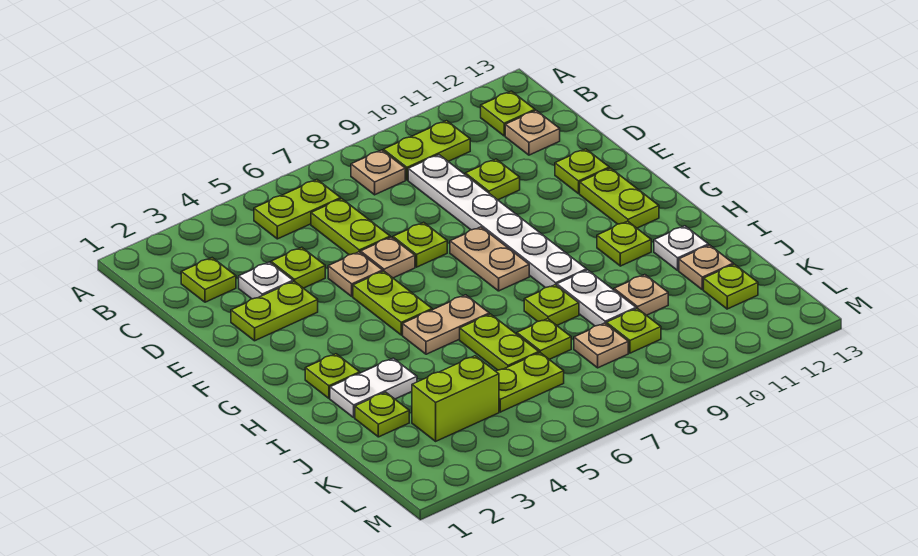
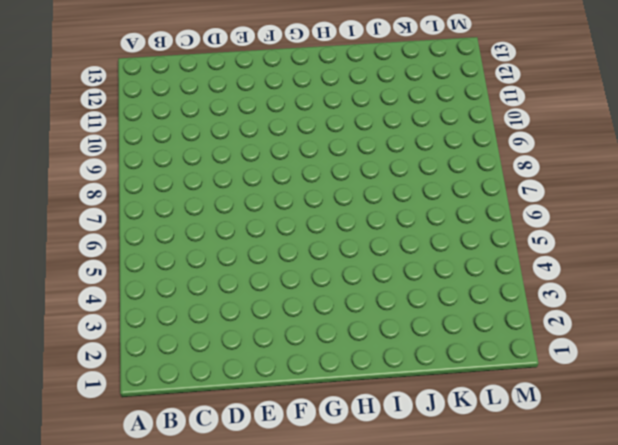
none -> lime plate B5:B6 level 1
none -> tan plate B8 level 1
none -> lime plate B9:B10 level 1
none -> lime plate B12 level 1

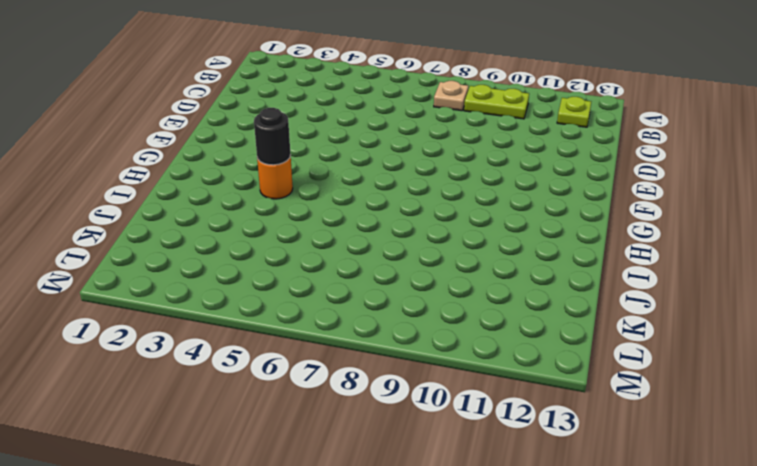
orange round brick H4 level 1 -> none
black round brick H4 level 2 -> none
none -> lime plate B5:B6 level 1
none -> lime plate C2 level 1
none -> lime plate C6:D6 level 1
none -> white plate C9:H9 level 1

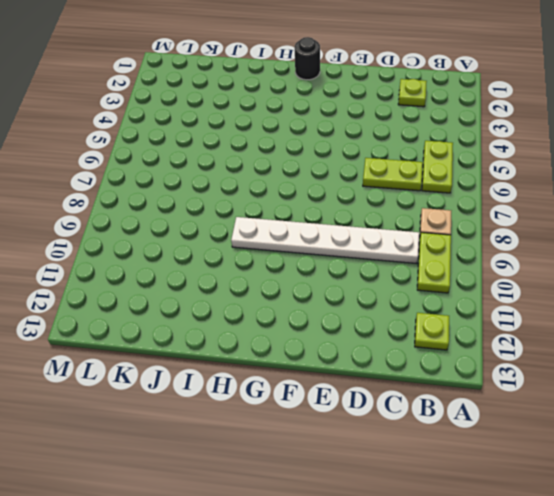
black round brick G1 level 1 -> none
none -> tan plate C12 level 1
none -> white plate D3 level 1
none -> lime plate D4 level 1
none -> lime plate D10 level 1

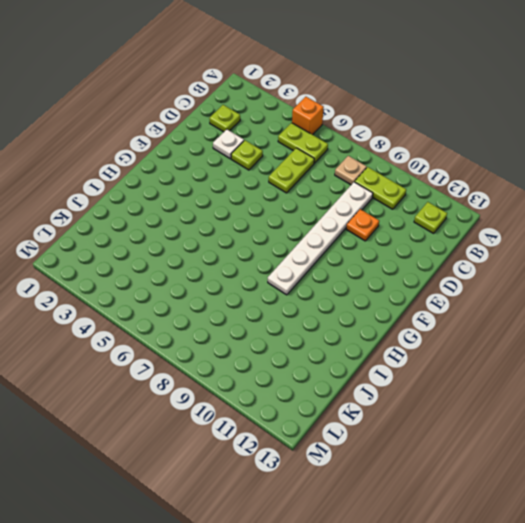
orange brick A5 level 1 -> none
orange plate D10 level 1 -> lime plate D10 level 1
none -> tan plate C12 level 1
none -> lime plate E2:E3 level 1
none -> tan plate E5 level 1
none -> tan plate E6 level 1

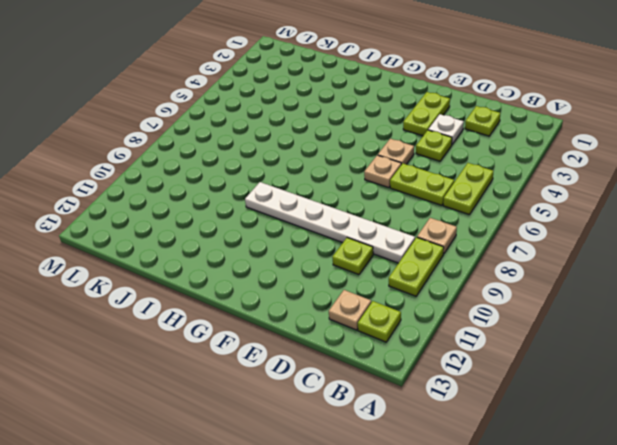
none -> lime plate E7 level 1
none -> lime plate E12 level 1
none -> lime plate F5:G5 level 1
none -> tan plate F8:G8 level 1

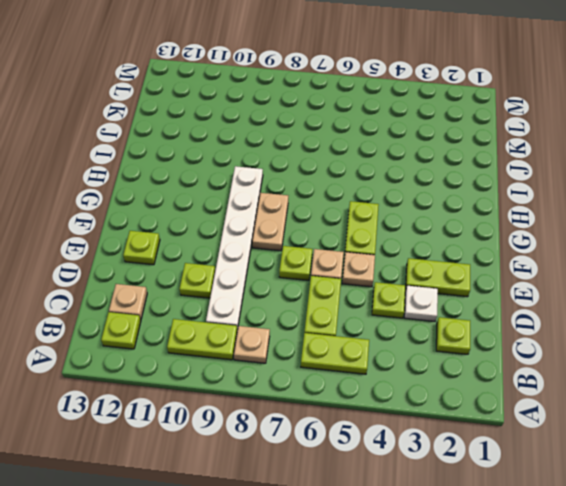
none -> lime plate F12:G12 level 1
none -> lime plate H2 level 1
none -> tan plate H5:H6 level 1
none -> lime plate H11 level 1

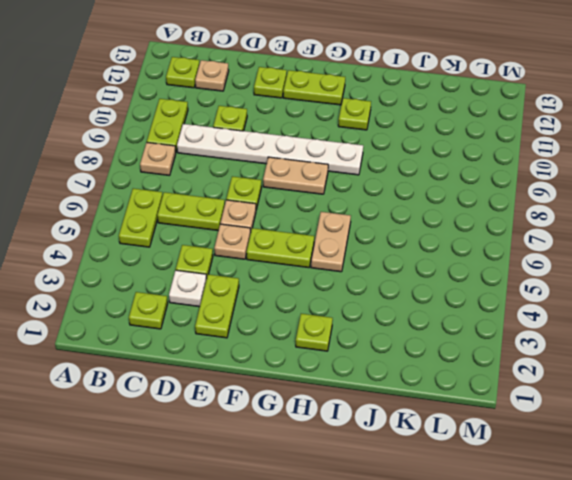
none -> white plate I2:I3 level 1
none -> lime plate I6:J6 level 1
none -> lime plate I8 level 1
none -> white plate I9:J9 level 1

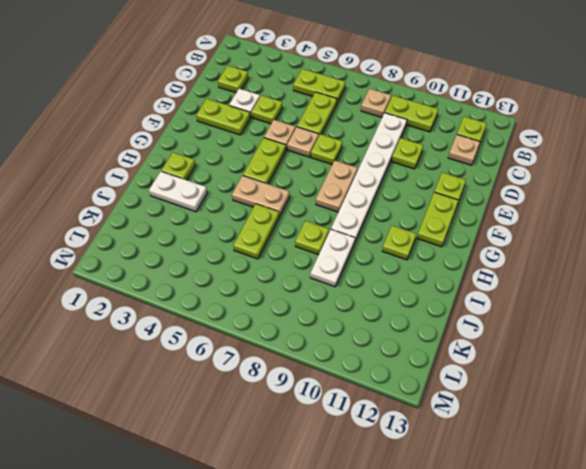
none -> white plate I12 level 1
none -> lime plate J2 level 1
none -> lime plate J7 level 1
none -> tan plate J10 level 1

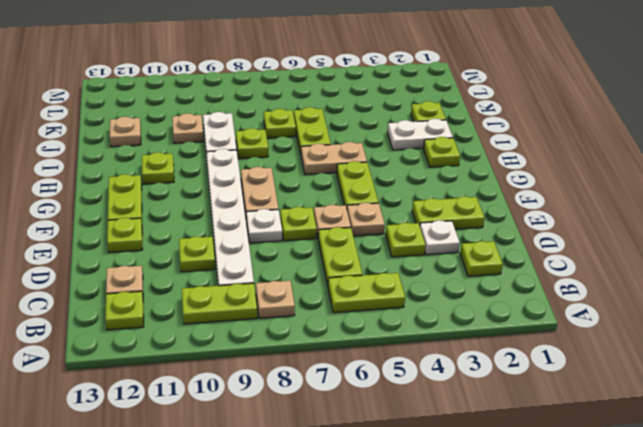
white plate E8 level 1 -> white plate I12 level 1
none -> lime brick K3:K4 level 1
none -> lime plate K5:K6 level 1
none -> tan plate K8 level 1
none -> lime plate K9 level 1

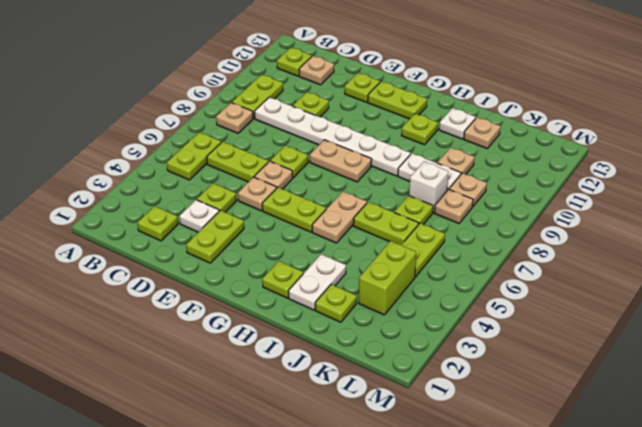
white brick J8 level 1 -> none
tan plate K9 level 1 -> lime plate K9 level 1
none -> lime plate I8 level 1
none -> lime plate K12 level 1

